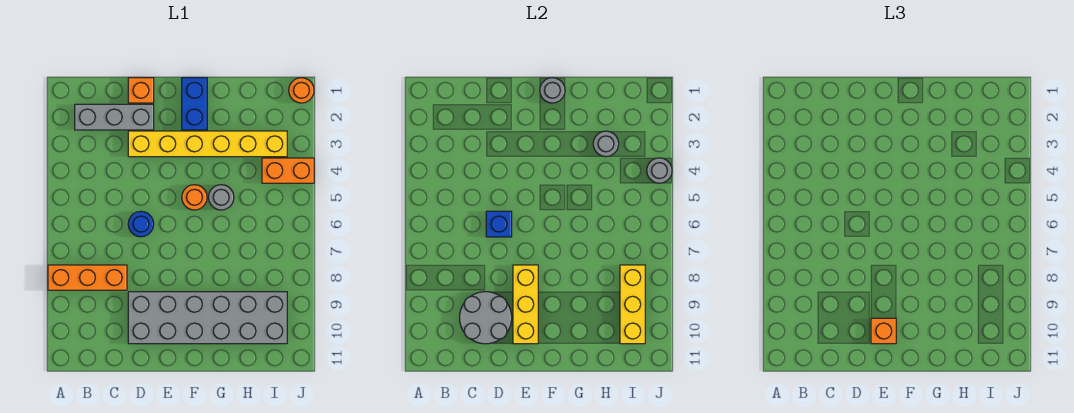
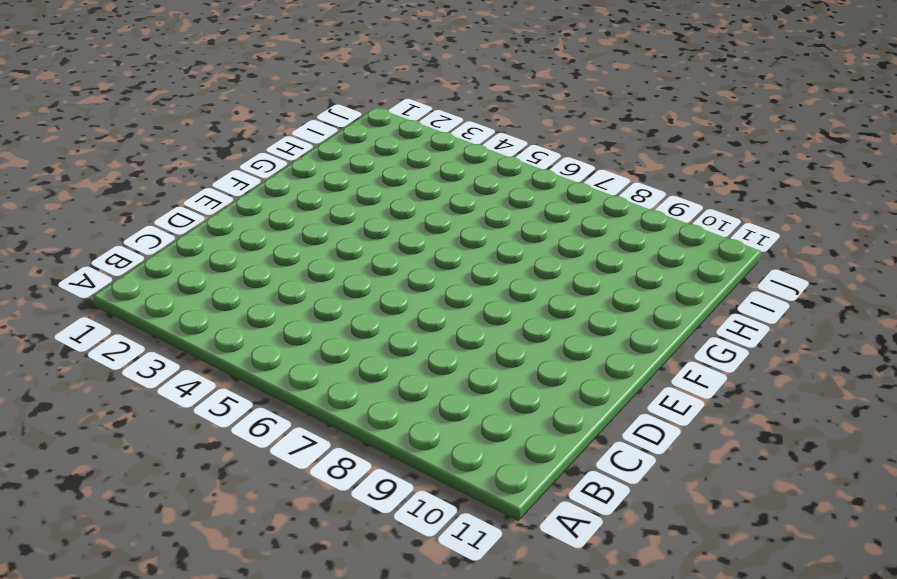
none -> orange brick A8:C8 level 1
none -> grey brick B2:D2 level 1
none -> orange brick D1 level 1

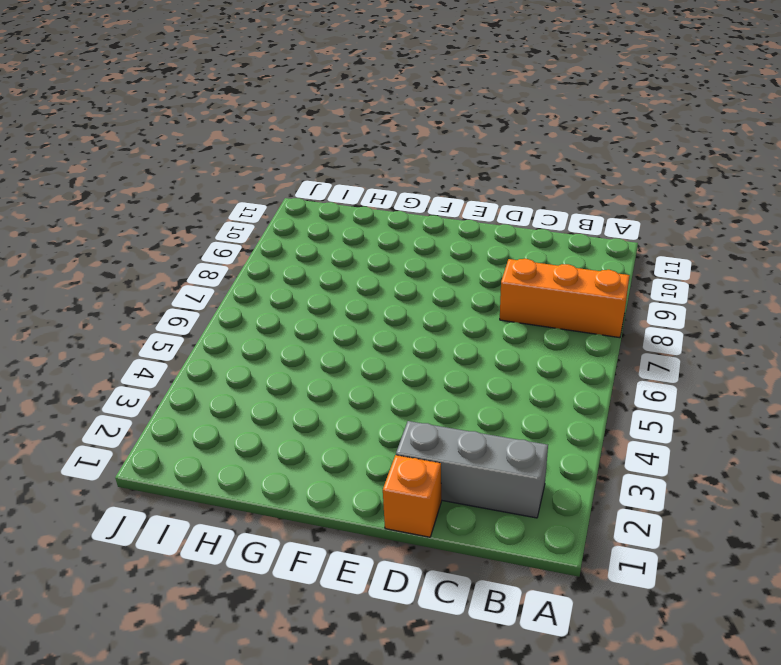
none -> yellow brick D3:I3 level 1
none -> blue round brick D6 level 1
none -> grey brick D9:I10 level 1

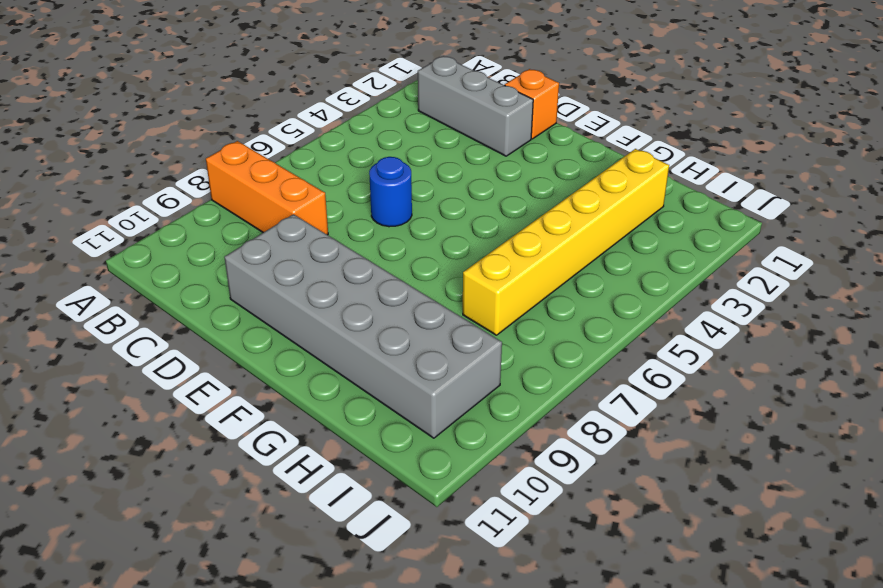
yellow brick H2:H7 level 1 -> yellow brick D3:I3 level 1
none -> blue brick F1:F2 level 1
none -> orange round brick F5 level 1
none -> grey round brick G5 level 1

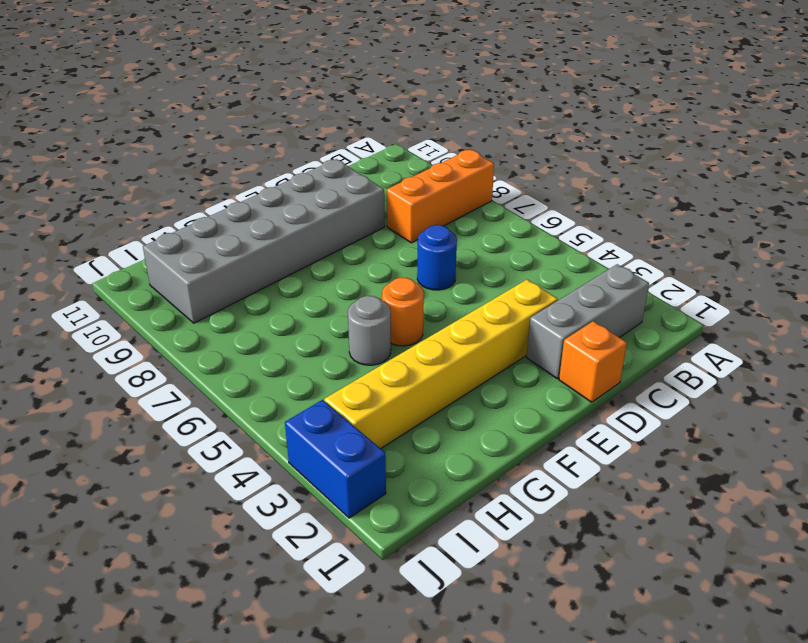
blue brick J2:J3 level 1 -> blue brick F1:F2 level 1
none -> orange brick I4:J4 level 1
none -> orange round brick J1 level 1
none -> grey round brick C9:D10 level 2

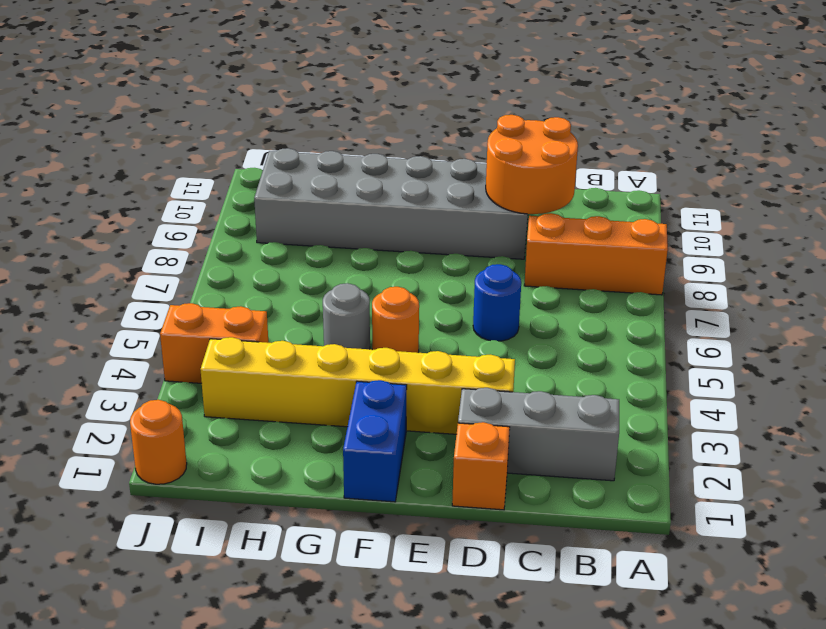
orange round brick C9:D10 level 2 -> grey round brick C9:D10 level 2
none -> blue brick D6 level 2
none -> yellow brick E8:E10 level 2
none -> grey round brick F1 level 2

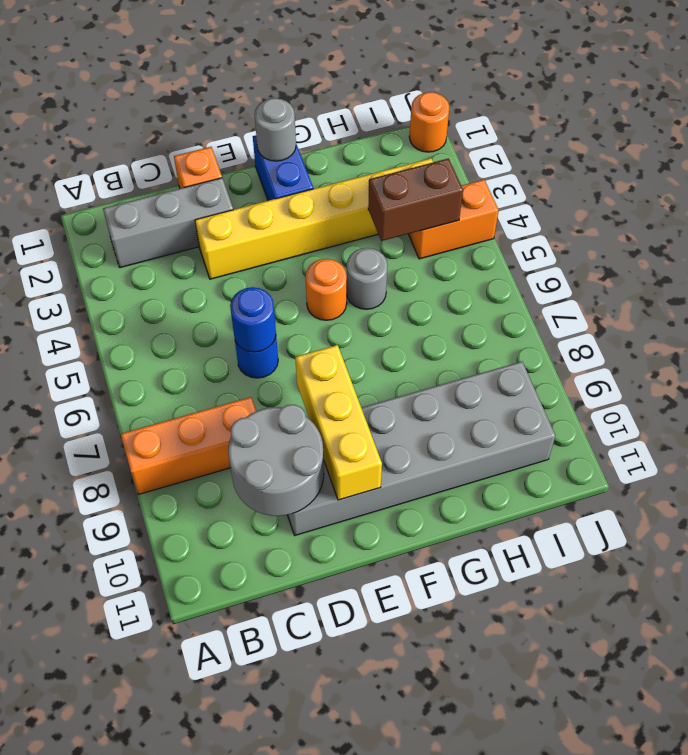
blue round brick D6 level 2 -> blue brick D6 level 2
brown brick H4:I4 level 2 -> none
none -> grey round brick H3 level 2
none -> yellow brick I8:I10 level 2
none -> grey round brick J4 level 2

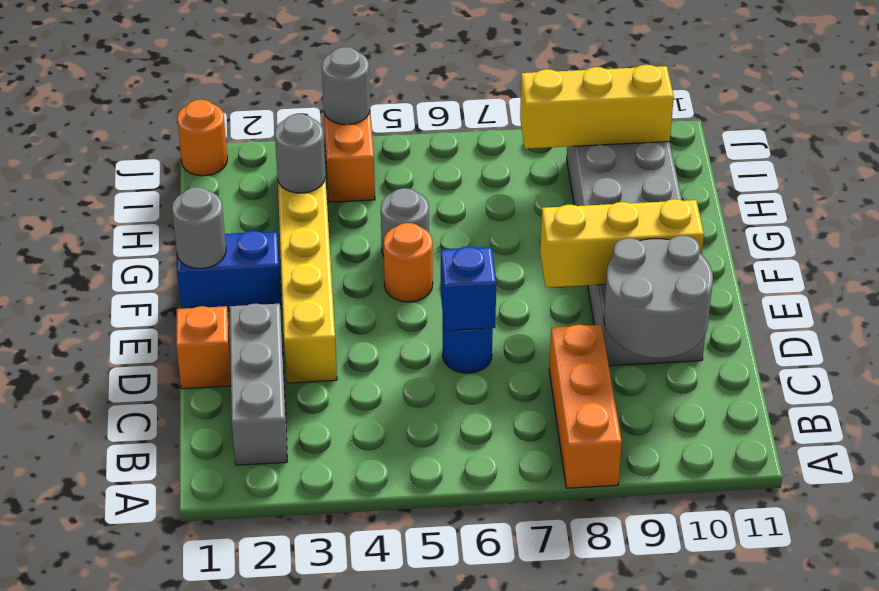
none -> orange brick E10 level 3

